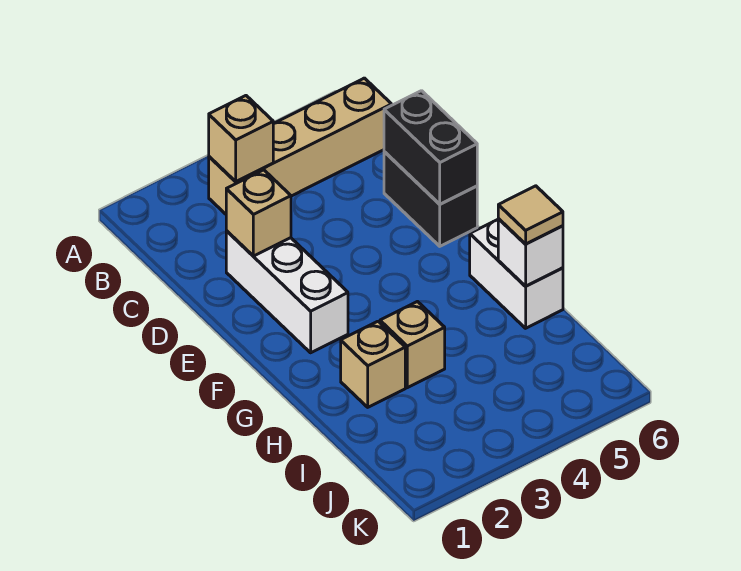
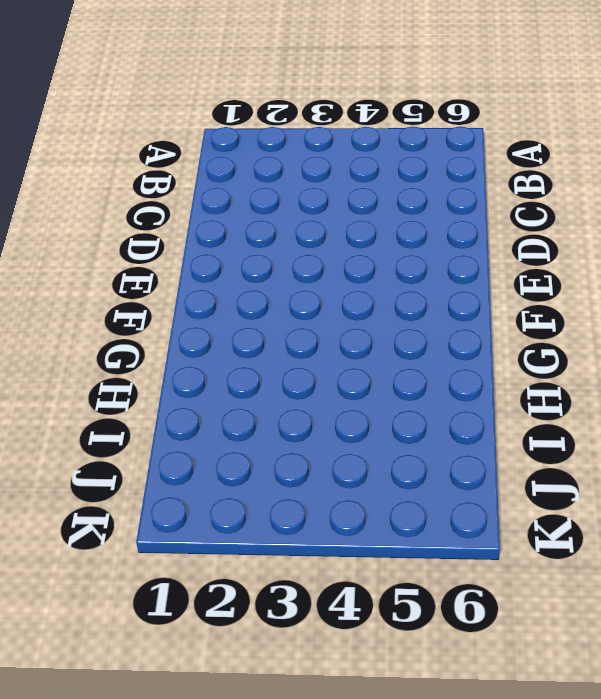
none -> tan brick B3:B6 level 1
none -> white brick D2:F2 level 1

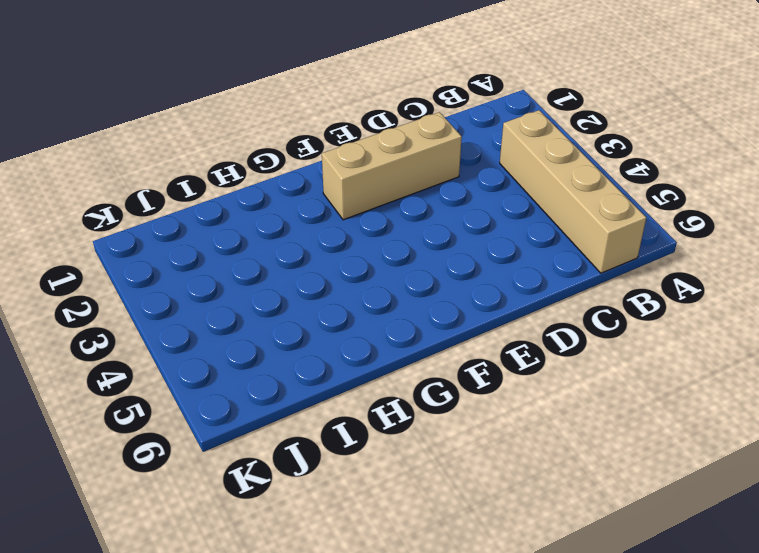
tan brick D2:F2 level 1 -> white brick D2:F2 level 1
none -> black brick D6:E6 level 1
none -> white brick G6:H6 level 1

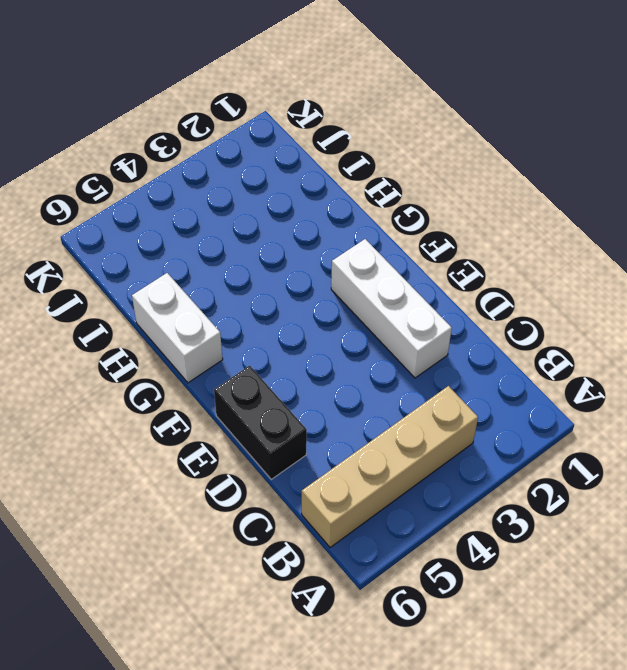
none -> tan brick H2 level 1
none -> tan brick H3 level 1

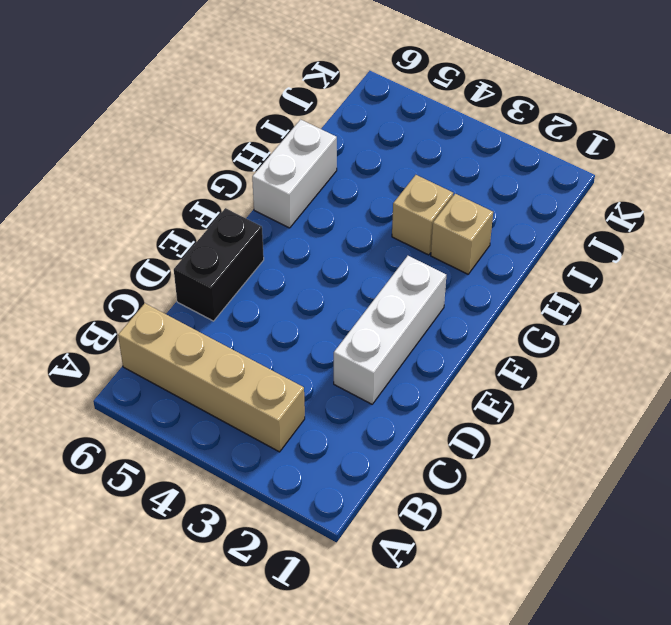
none -> tan brick B3 level 2
none -> tan brick D2 level 2

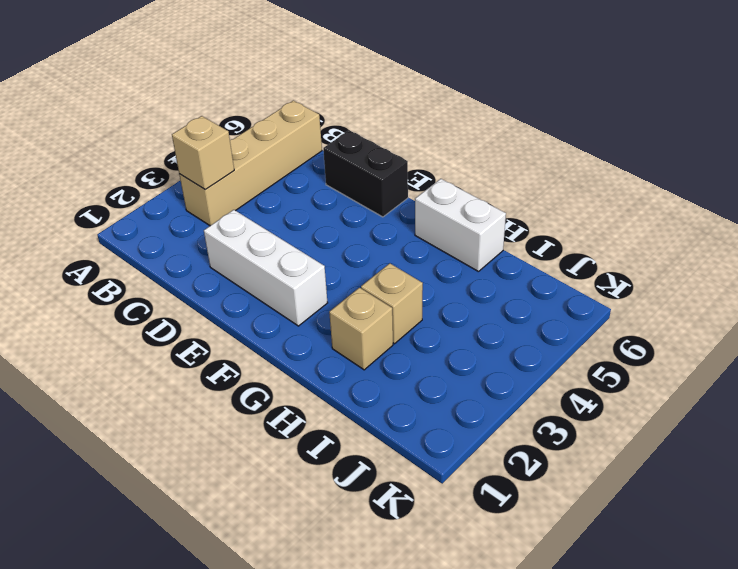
none -> tan brick D2 level 2
none -> black brick D6:E6 level 2

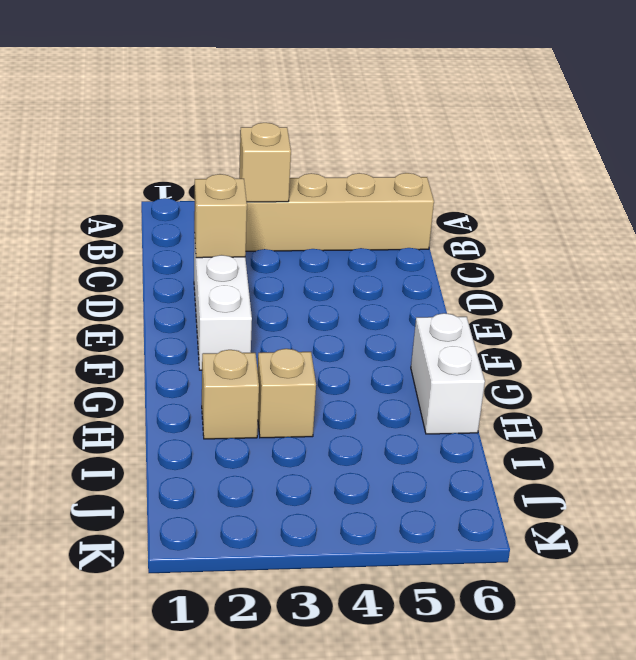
none -> black brick D6:E6 level 1
none -> black brick D6:E6 level 2

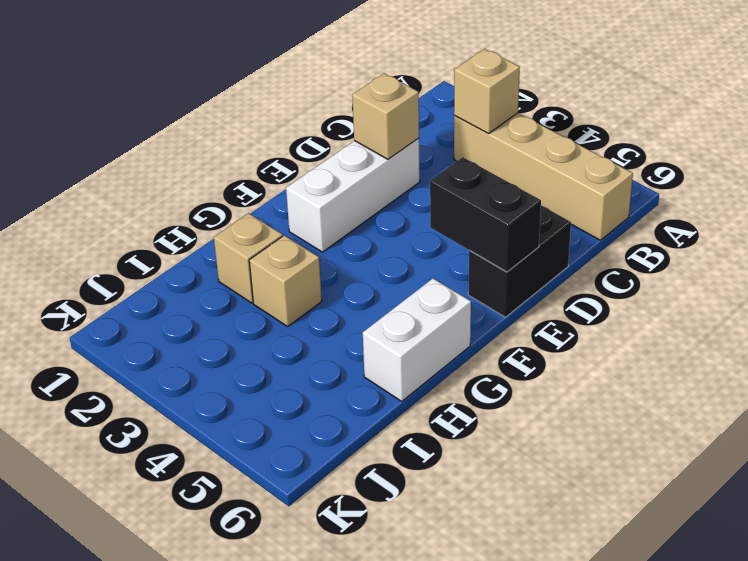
black brick E5:E6 level 2 -> black brick D6:E6 level 2
none -> white brick H6 level 2
none -> tan tile H6 level 3

